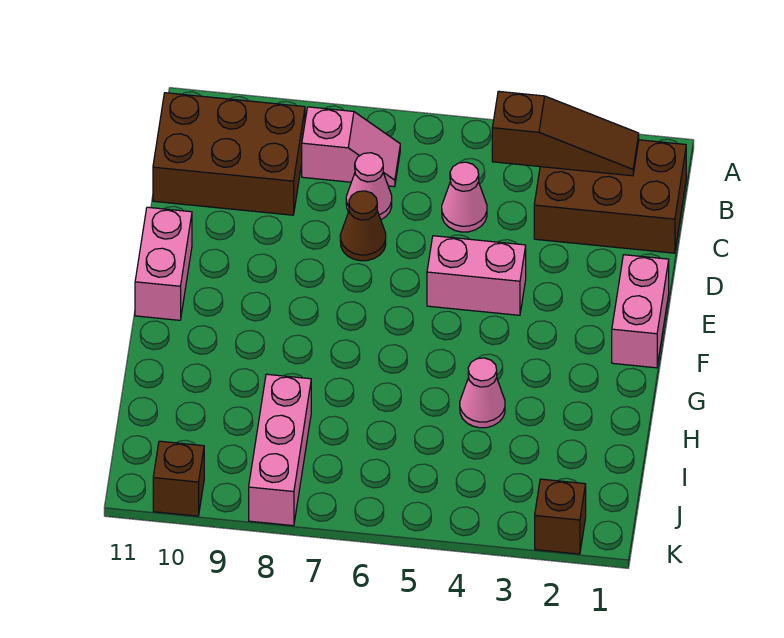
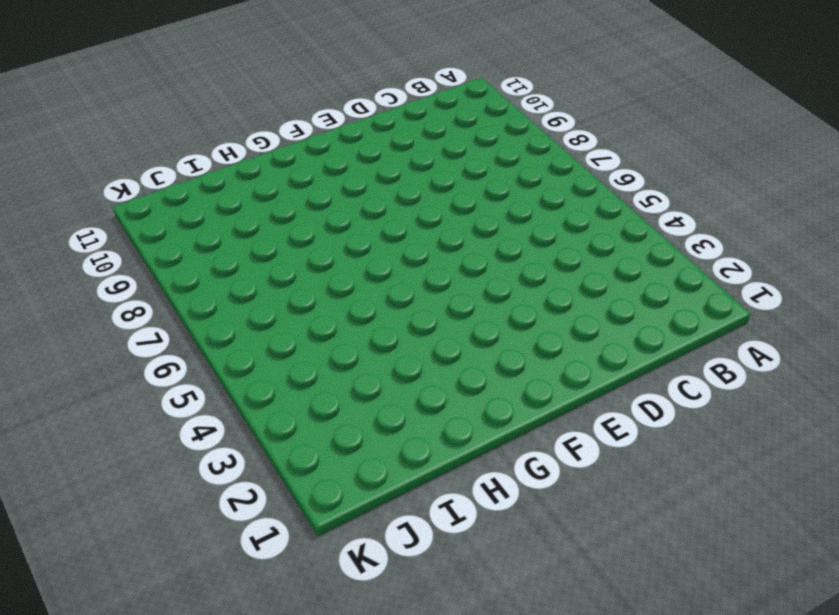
none -> brown brick B1:C3 level 1
none -> pink slope B7:B8 level 1 top 8
none -> brown brick B9:C11 level 1

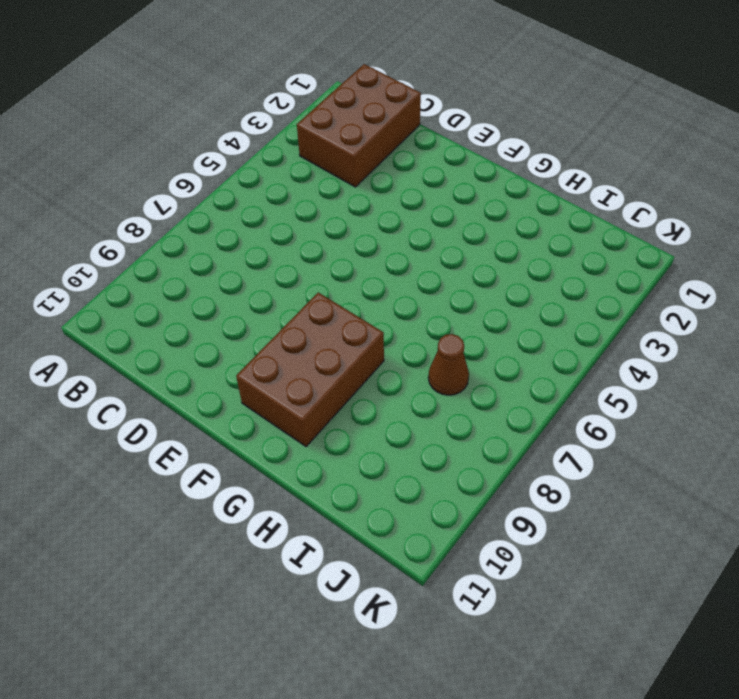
brown brick F8:G10 level 1 -> brown brick B9:C11 level 1
brown cone I7 level 1 -> brown cone D7 level 1
none -> pink slope B7:B8 level 1 top 8
none -> pink cone C5 level 1
none -> pink cone C7 level 1

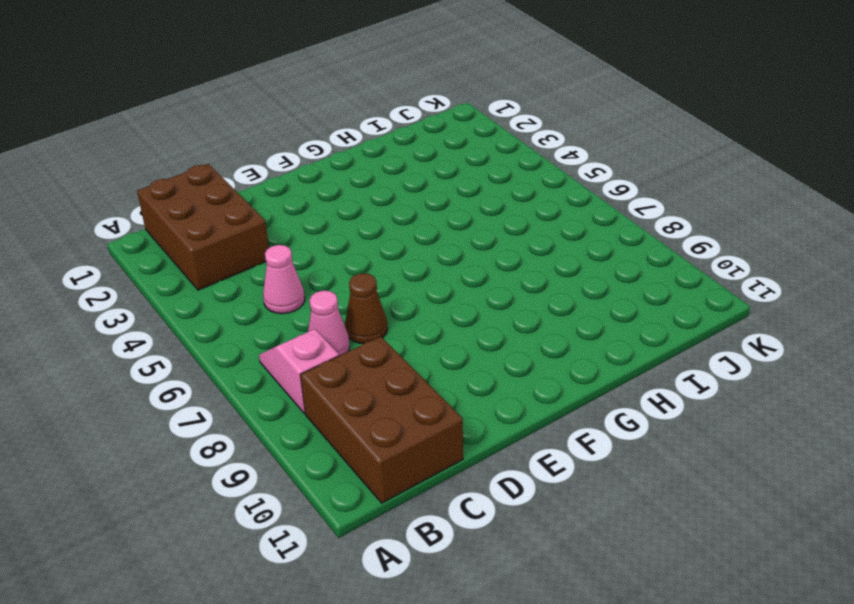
none -> pink brick E1:F1 level 1
none -> pink brick E4:E5 level 1
none -> pink brick E11:F11 level 1

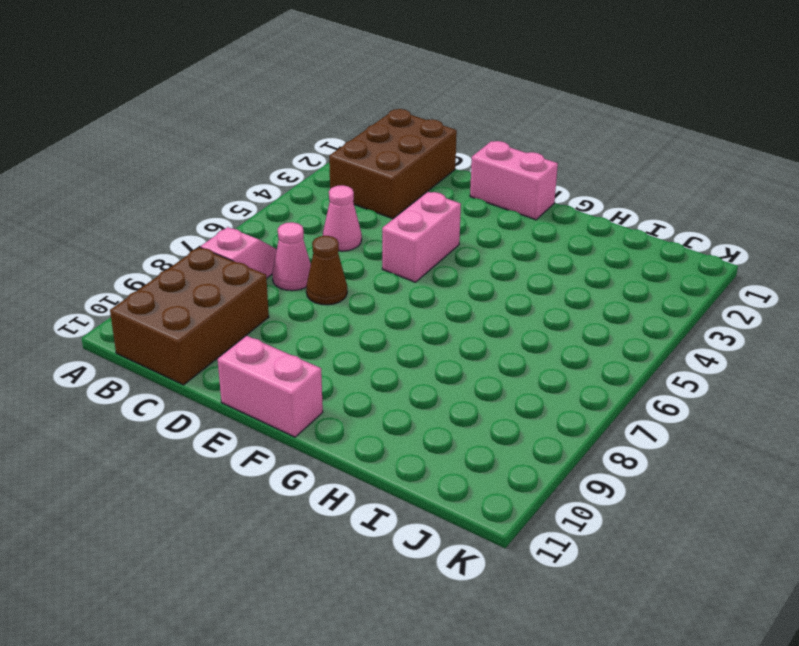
none -> pink cone H4 level 1
none -> pink brick I8:K8 level 1
none -> brown brick K2 level 1

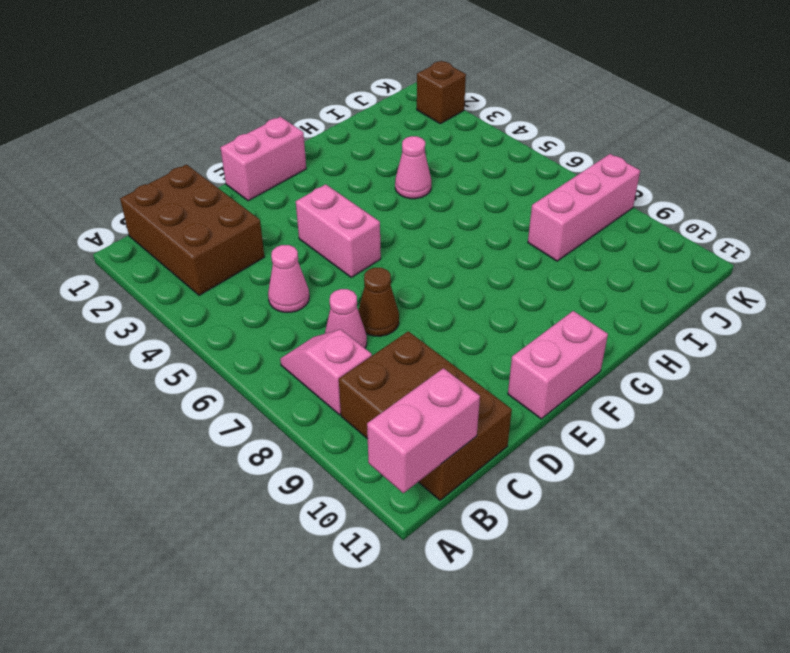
pink brick A11:B11 level 2 -> none
none -> brown brick K10 level 1
none -> brown slope B2:B4 level 2 top 4

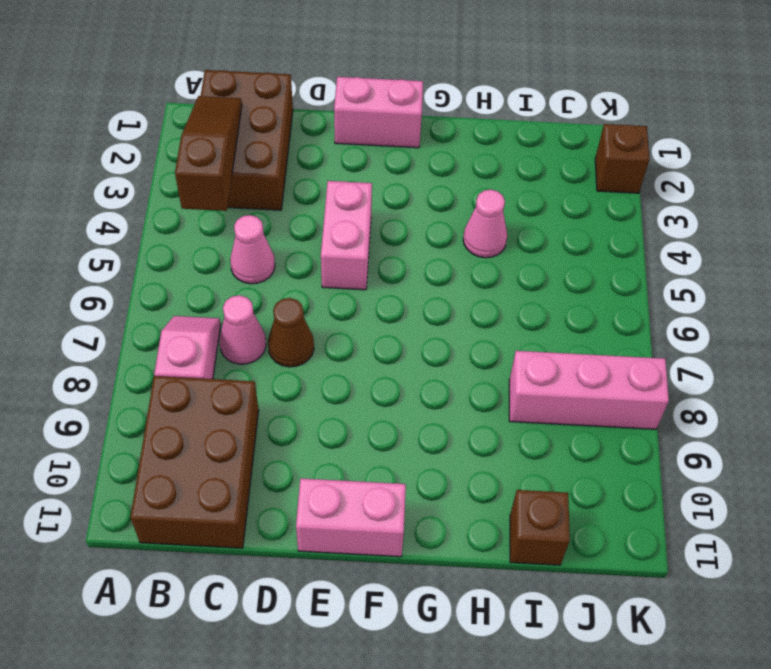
brown brick I11 level 1 -> brown brick K10 level 1

